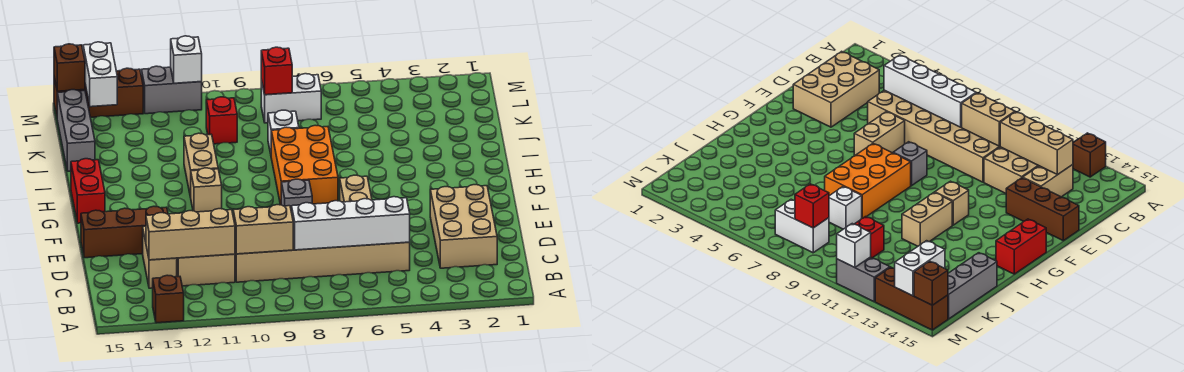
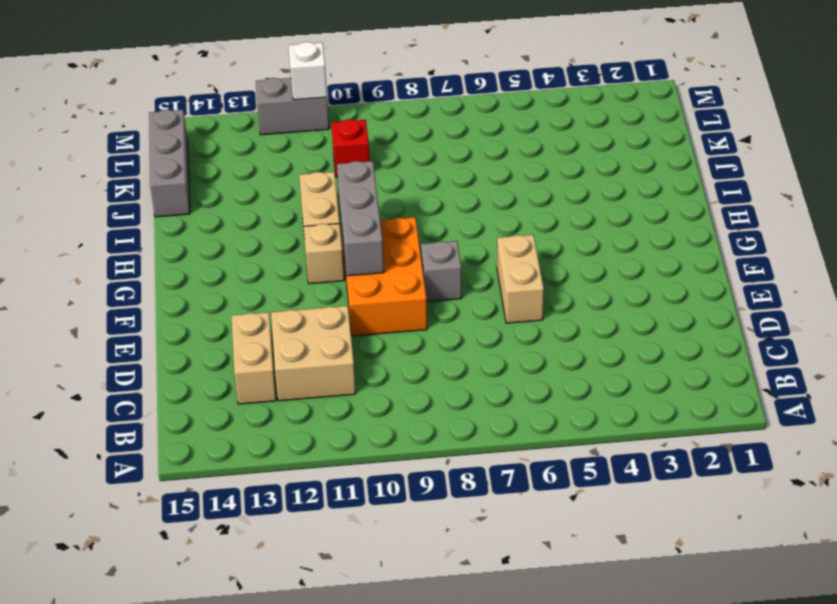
orange brick E9:G10 level 1 -> orange brick G7:I8 level 1
grey brick F10:H10 level 2 -> none
none -> brown brick A13 level 1
none -> tan brick C2:E3 level 1
none -> tan brick C5:D10 level 1

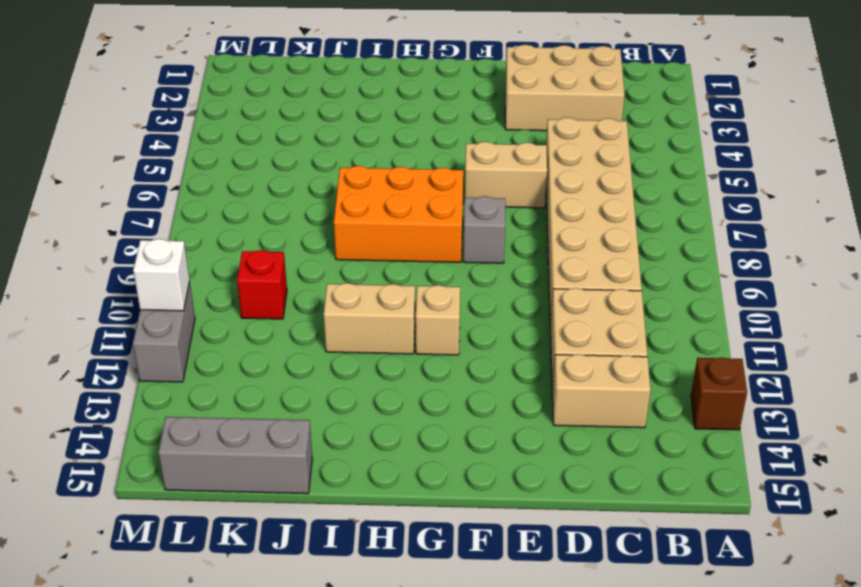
none -> brown brick E13:E15 level 1
none -> red brick G15:H15 level 1
none -> white brick J8 level 1

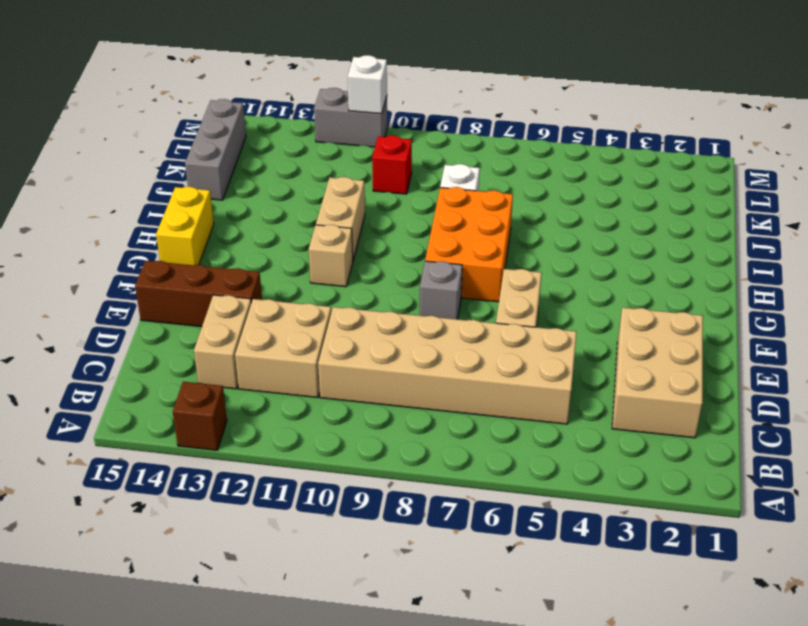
yellow brick G15:H15 level 1 -> red brick G15:H15 level 1
none -> white brick L7:L8 level 1
none -> brown brick M13:M15 level 1
none -> white brick C5:C8 level 2

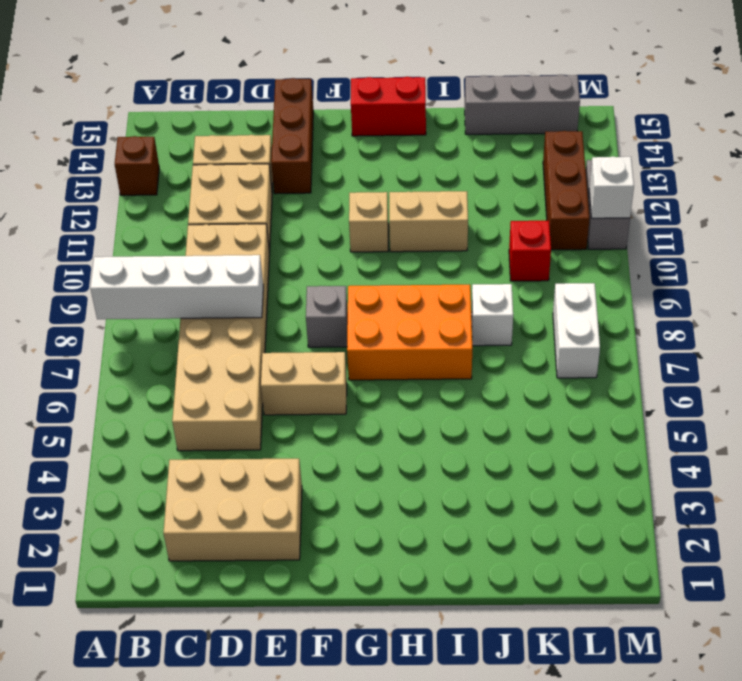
white brick A8:D8 level 2 -> white brick C5:C8 level 2
brown brick L11:L13 level 1 -> brown brick M13:M15 level 1
none -> tan brick C9:C10 level 2
none -> tan brick C11:C13 level 2
none -> red brick L8 level 2

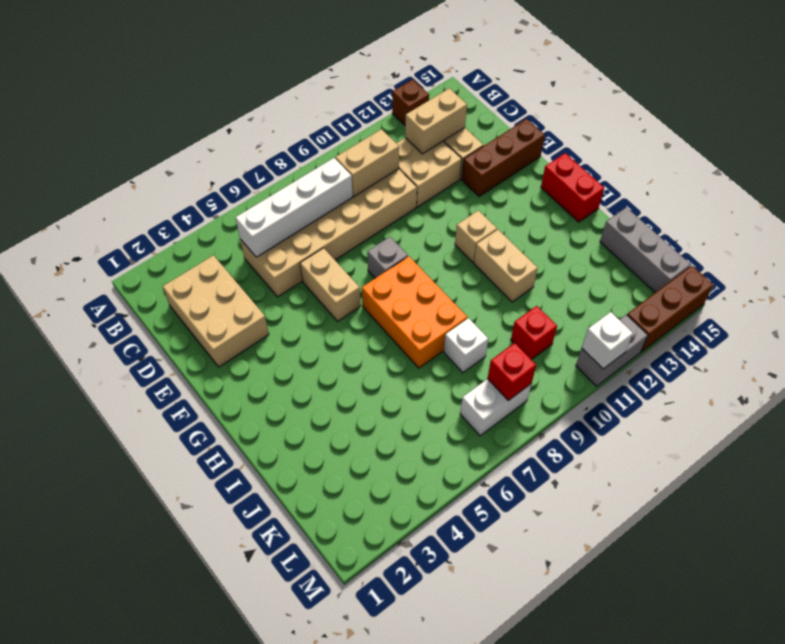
tan brick C12:C13 level 2 -> tan brick C11:C13 level 2
none -> white brick L14:M14 level 2
none -> brown brick M15 level 2

